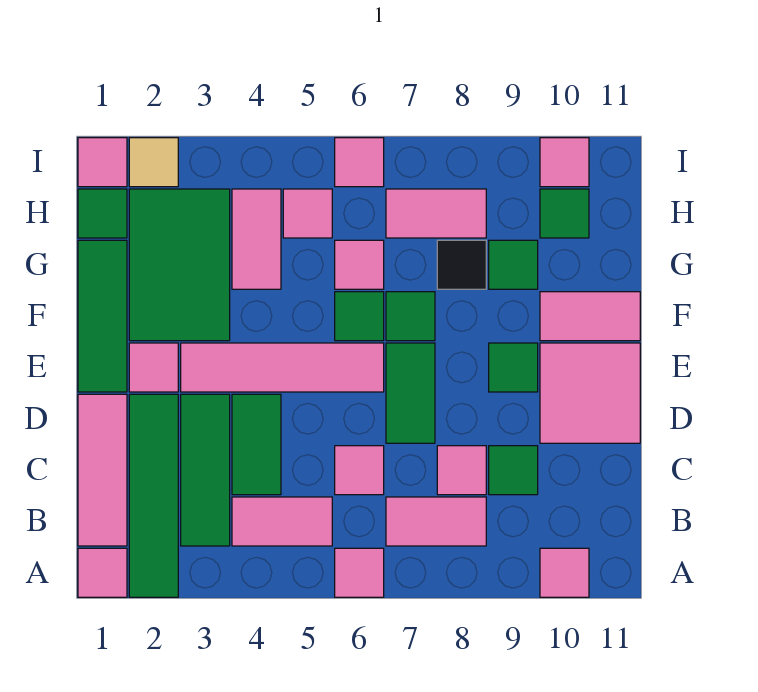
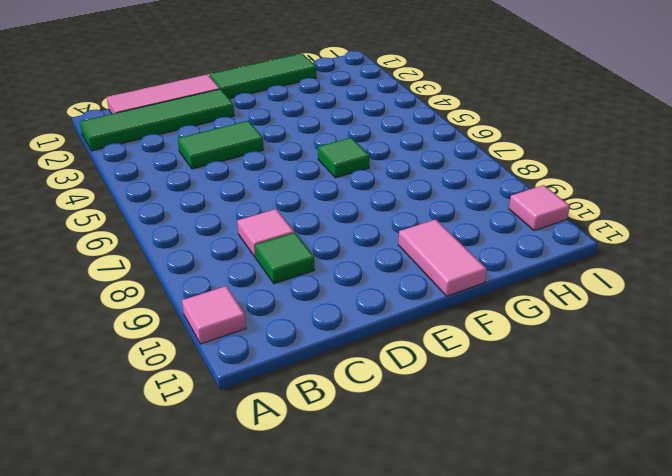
none -> pink tile A1 level 1
none -> pink tile A6 level 1
none -> green tile B3:D3 level 1
none -> pink tile B4:B5 level 1

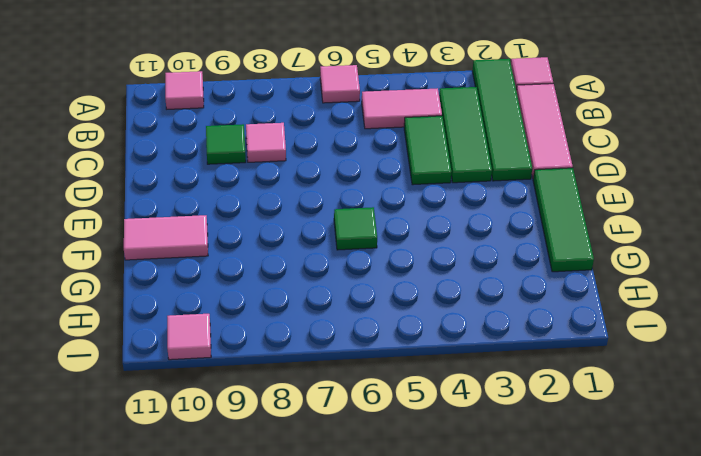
none -> pink tile B7:B8 level 1
none -> pink tile C6 level 1
none -> green tile D7:E7 level 1
none -> pink tile D10:E11 level 1

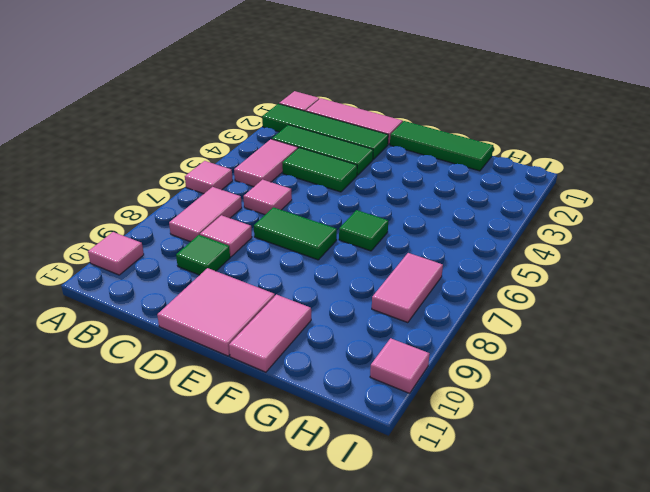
none -> pink tile E2 level 1
none -> pink tile E3:E6 level 1
none -> green tile E9 level 1
none -> green tile F2:H3 level 1

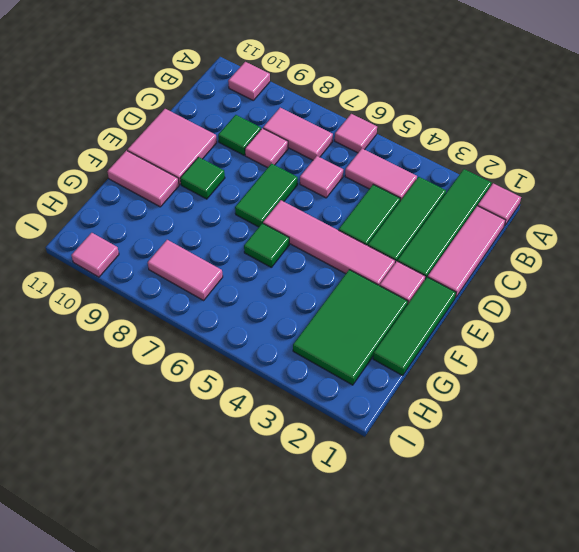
none -> green tile F7 level 1
none -> pink tile G4:H4 level 1
none -> pink tile G6 level 1
none -> black tile G8 level 1

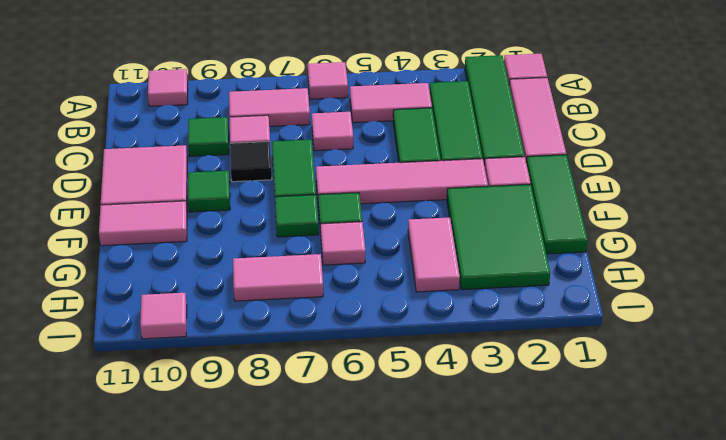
black tile D8 level 1 -> black tile G8 level 1
none -> green tile G9 level 1
none -> green tile H1 level 1
none -> pink tile H5 level 1
none -> green tile H10 level 1

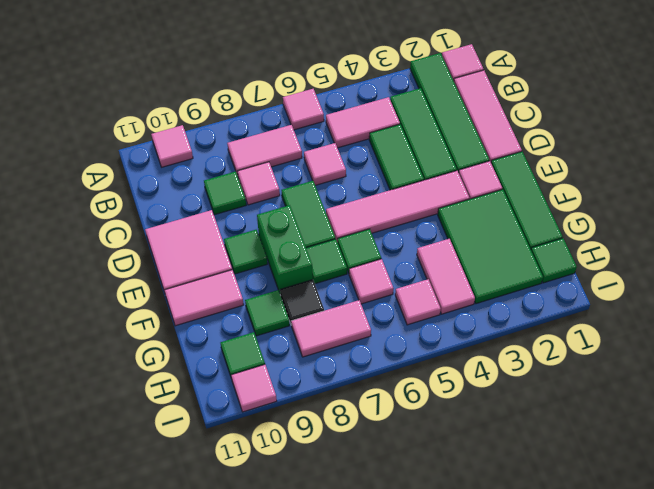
green brick E8:F8 level 1 -> none
none -> pink tile I1 level 1
none -> tan tile I2 level 1
none -> pink tile I6 level 1

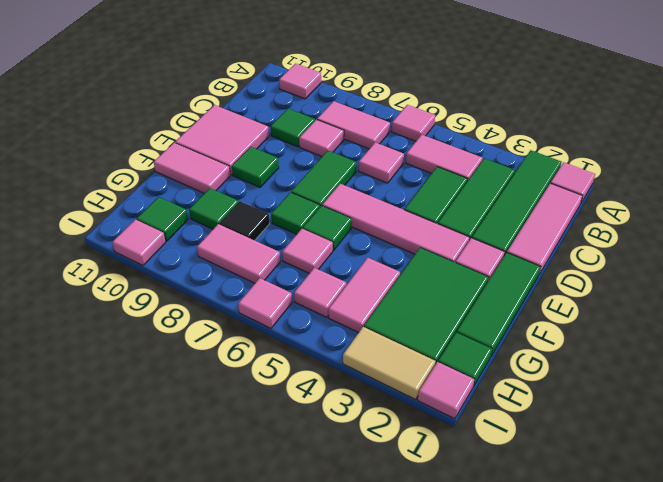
tan tile I2:I3 level 1 -> tan tile I2 level 1

